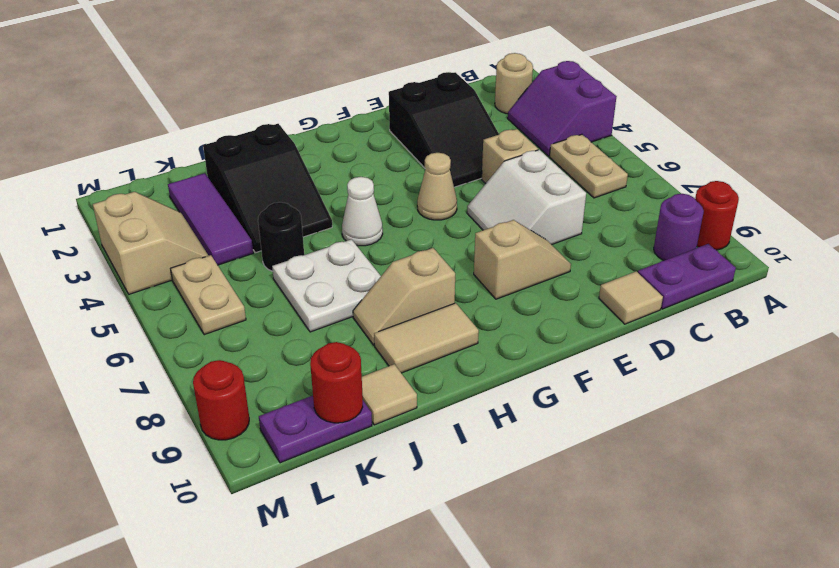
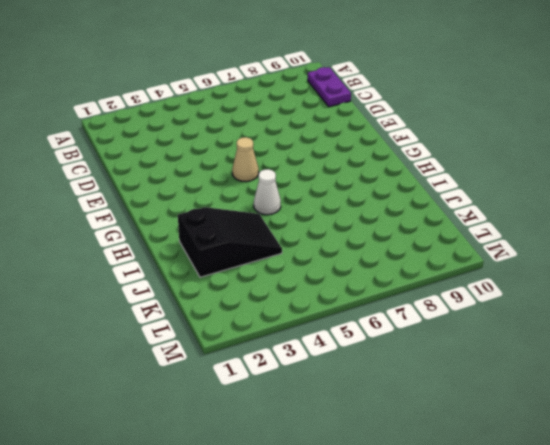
none -> purple slope A3:B4 level 1 top A
none -> red round brick A9 level 1
none -> tan round brick B2 level 1

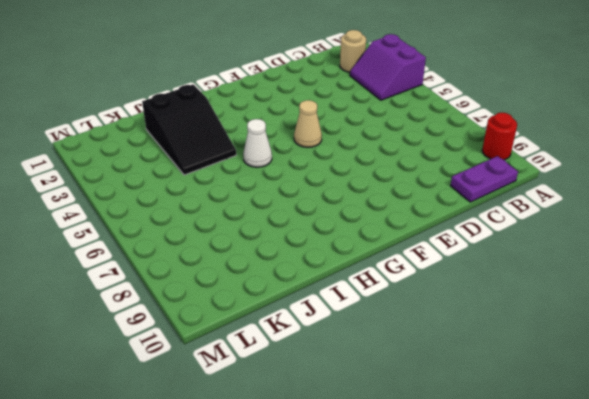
none -> tan plate B5:B6 level 1
none -> purple round brick B9 level 1
none -> black slope D2:E4 level 1 top 2

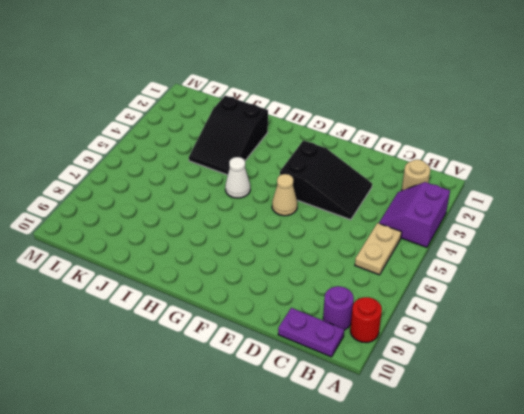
black slope D3:F4 level 1 top F -> black slope D2:E4 level 1 top 2
none -> tan brick D5 level 1
none -> white slope D6:E7 level 1 top D
none -> tan tile D10 level 1

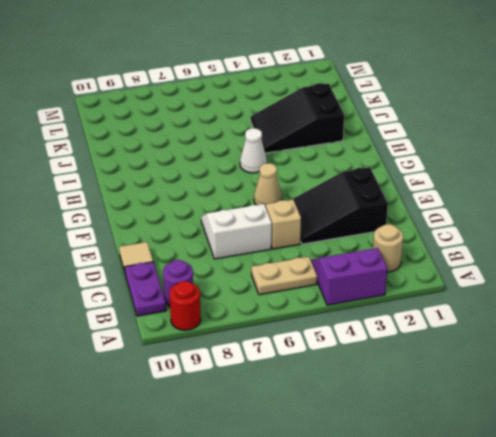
none -> tan slope E8:F8 level 1 top F
none -> tan slope H8:I8 level 1 top H
none -> tan tile H9:I9 level 1

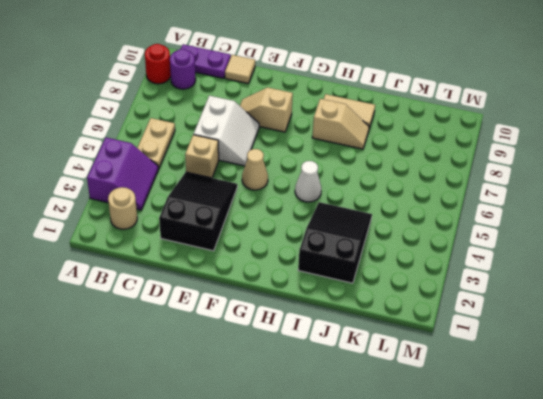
none -> white plate I6:J7 level 1
none -> black round brick J5 level 1
none -> tan tile J10 level 1

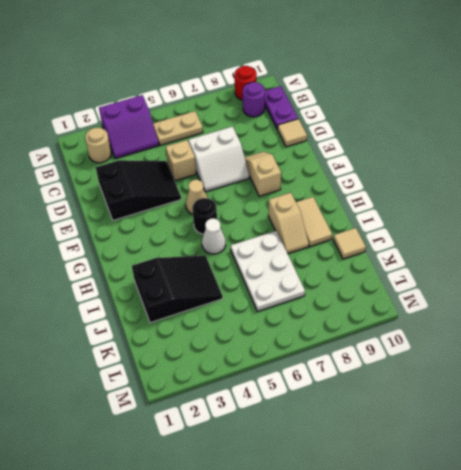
black round brick G5 level 1 -> black round brick J5 level 1
white plate I6:K7 level 1 -> white plate I6:J7 level 1
none -> purple tile K2:K4 level 1
none -> purple plate K10:L10 level 1
none -> tan slope L3:M4 level 1 top M

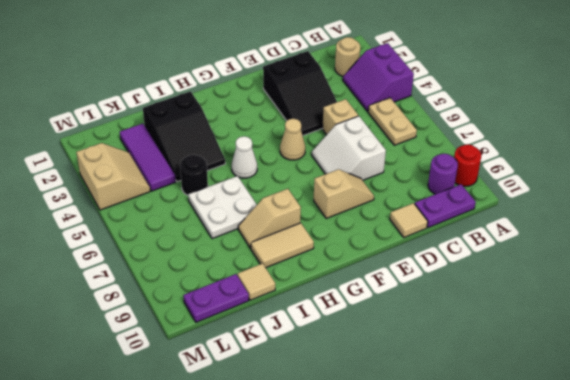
none -> tan plate L5:L6 level 1
none -> red round brick M9 level 1
none -> red round brick K10 level 2

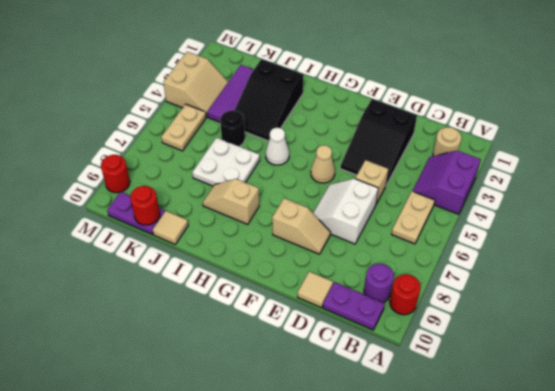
none -> tan tile H9:I9 level 1

